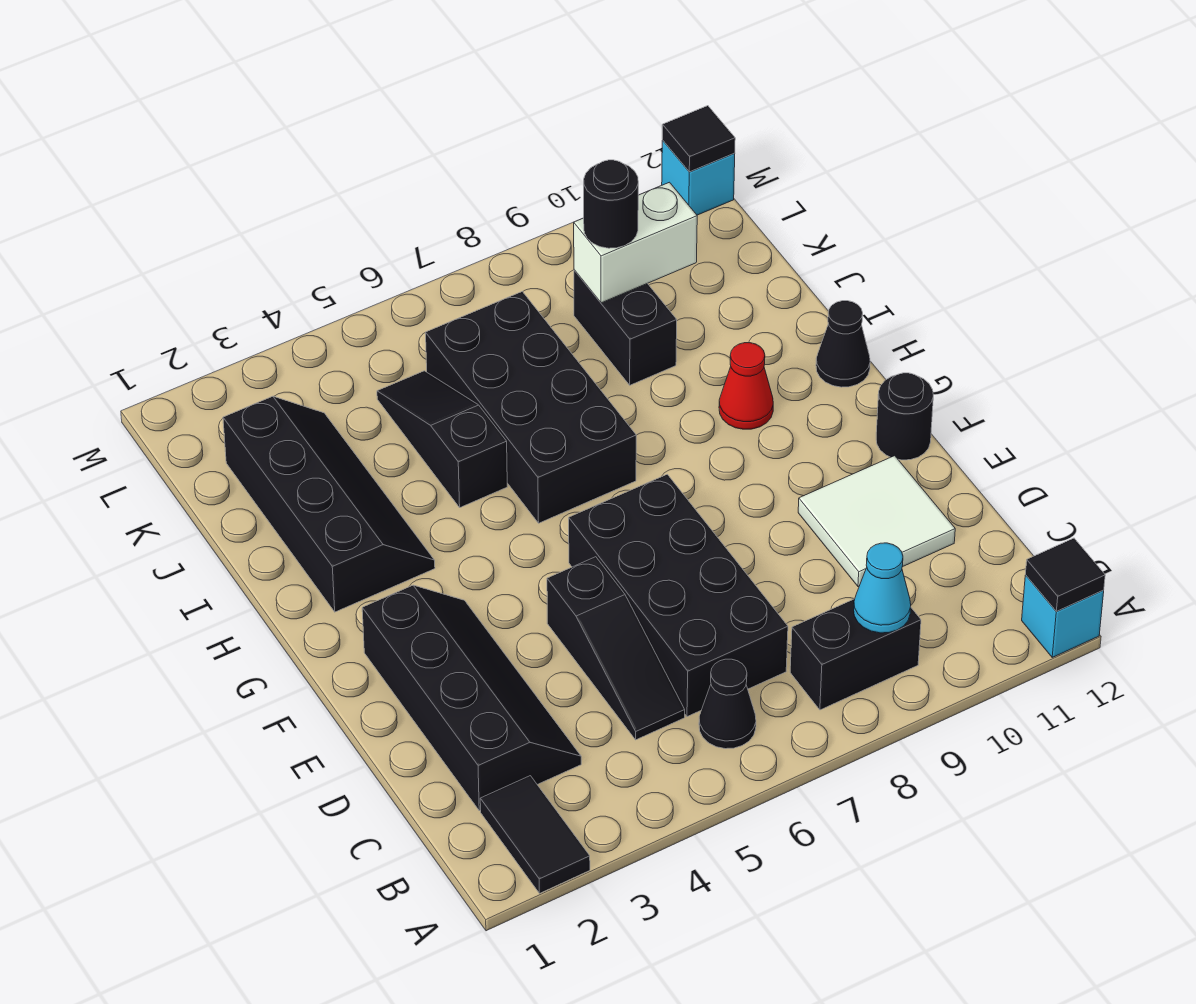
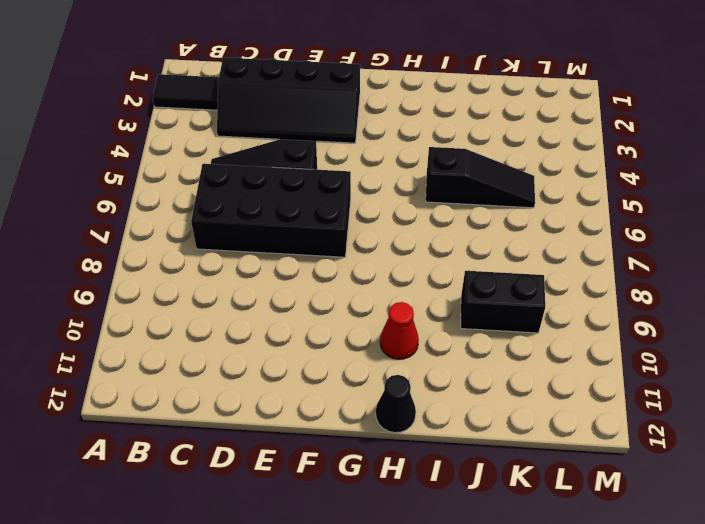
none -> cyan brick A12 level 1
none -> black cone B6 level 1
none -> black brick B8:B9 level 1

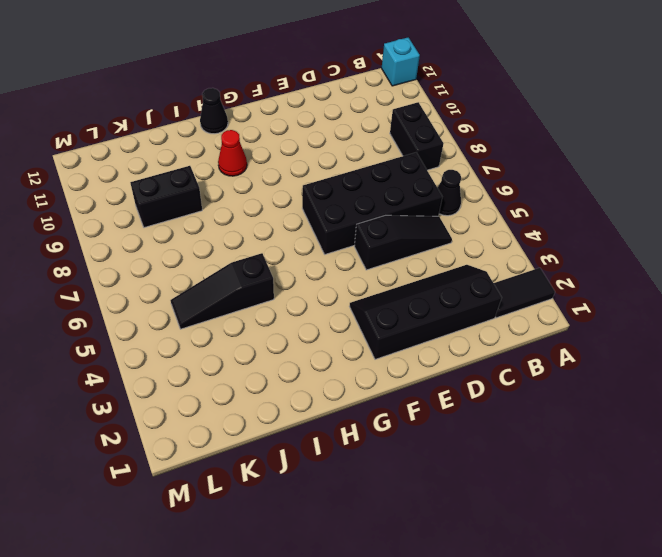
none -> white tile D10:E11 level 1
none -> black round brick F12 level 1
none -> black slope H2:K3 level 1 top 2

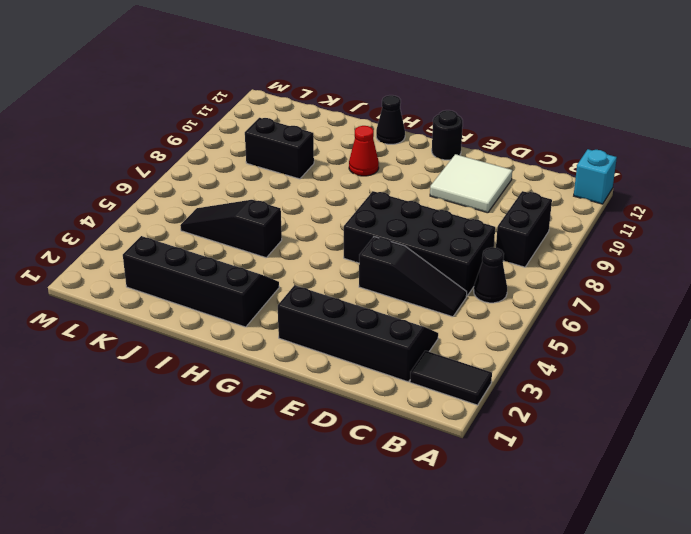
none -> black brick H6:K7 level 1
none -> cyan brick M12 level 1
none -> black tile A12 level 2

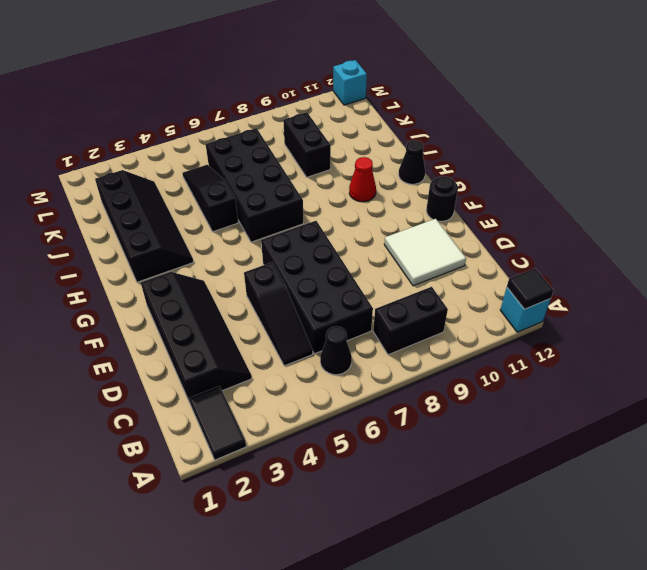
none -> cyan cone B9 level 2
none -> white brick K9:K10 level 2
none -> black tile M12 level 2

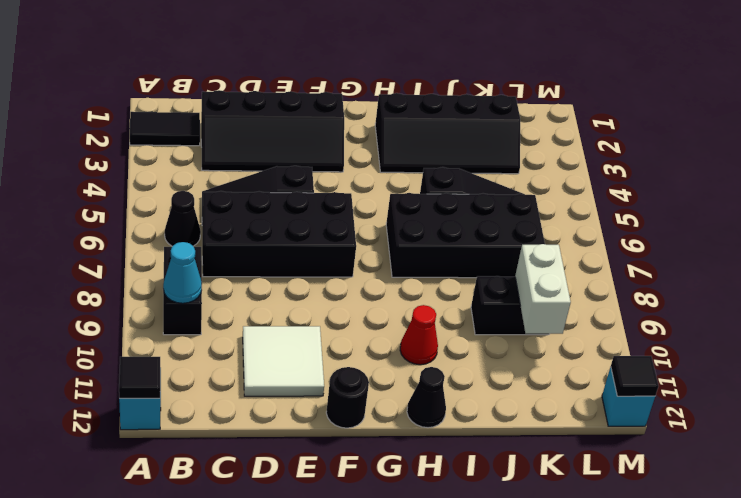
none -> black round brick K9 level 3

